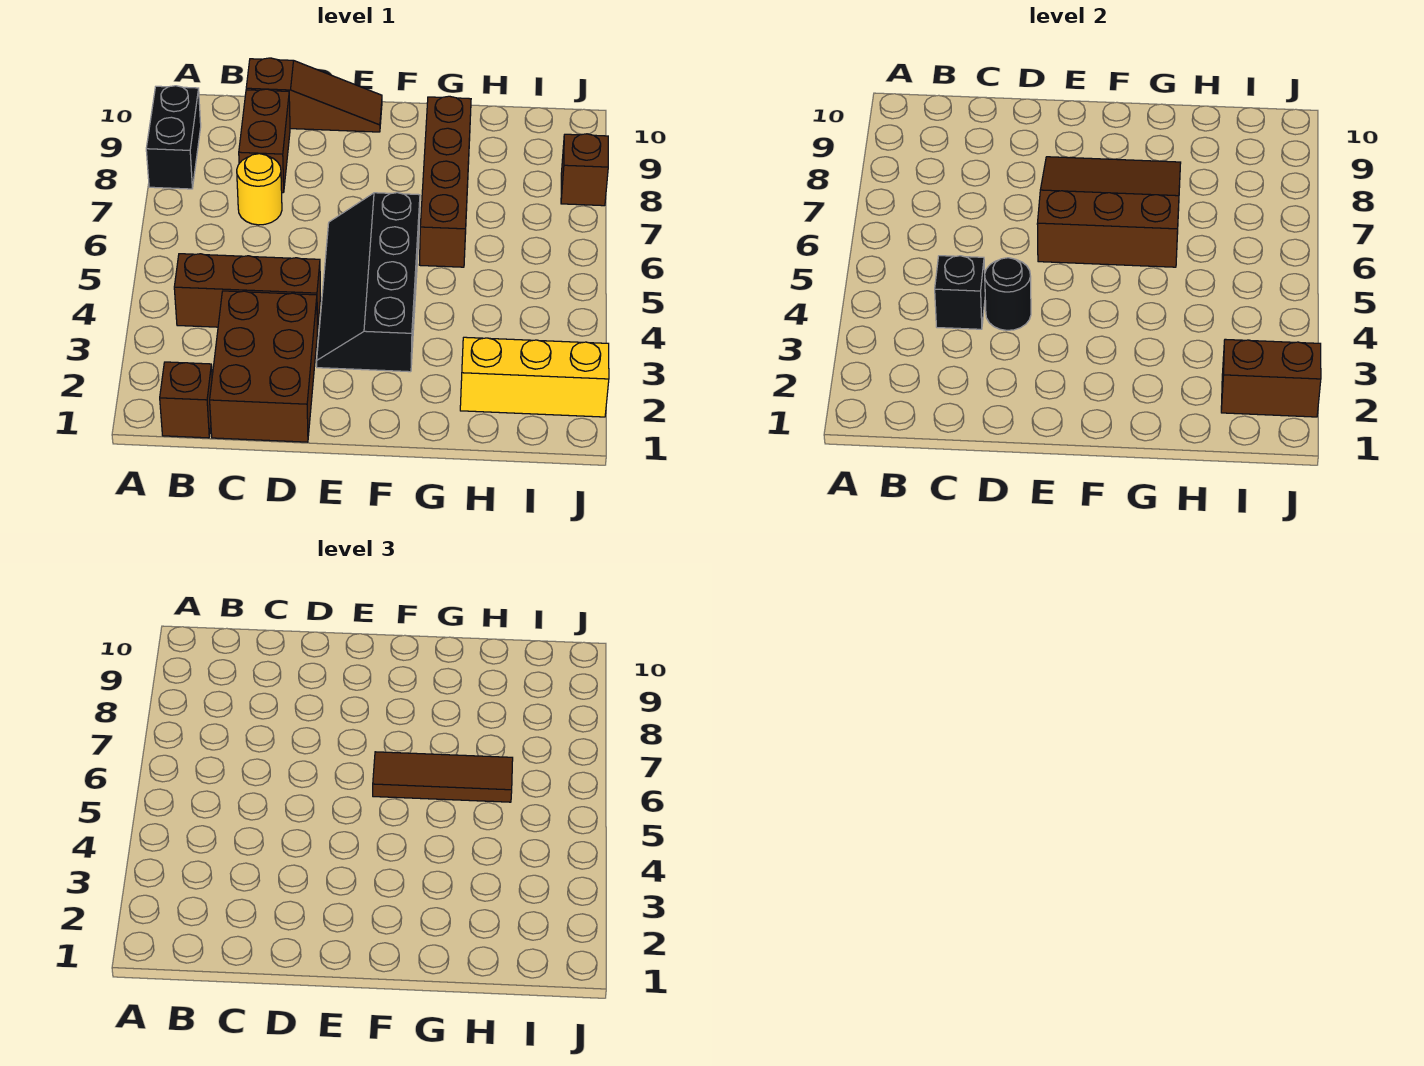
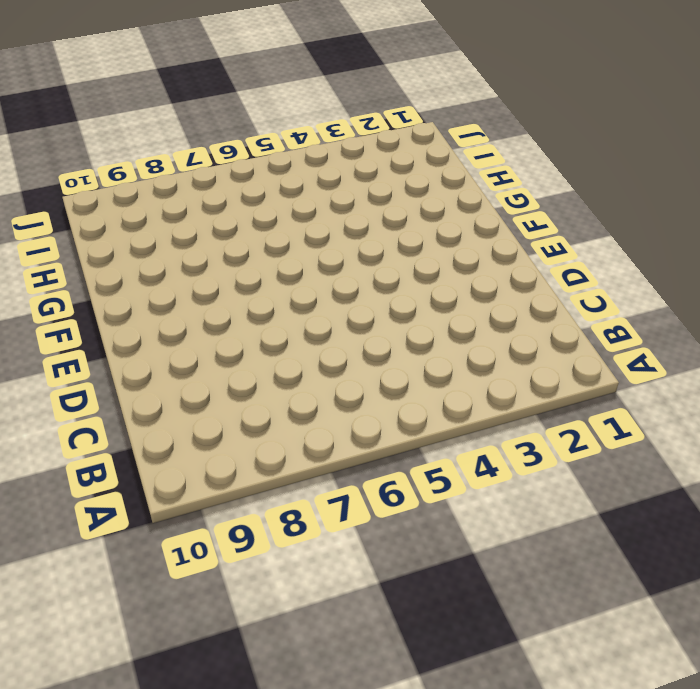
none -> black brick A8:A9 level 1
none -> brown brick B1 level 1
none -> brown brick B4:D4 level 1

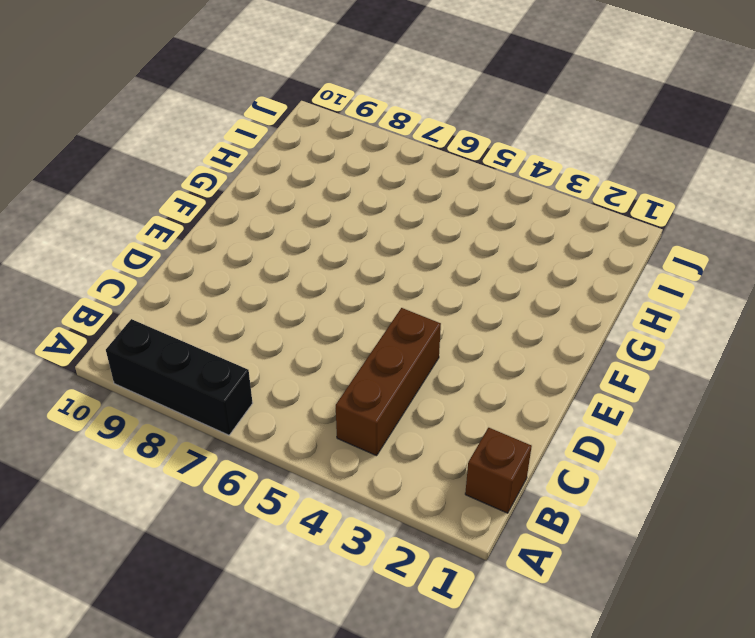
black brick A7:A9 level 1 -> black brick A8:A9 level 1
none -> brown brick C1:D3 level 1
none -> yellow round brick C7 level 1
none -> brown brick C8:C9 level 1

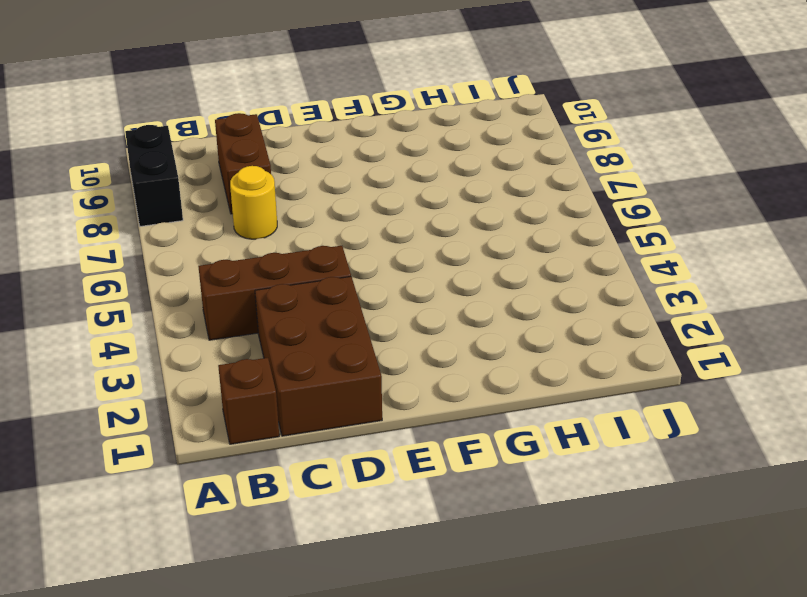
none -> brown slope C10:E10 level 1 top C
none -> black slope E3:F6 level 1 top F
none -> brown brick G6:G9 level 1

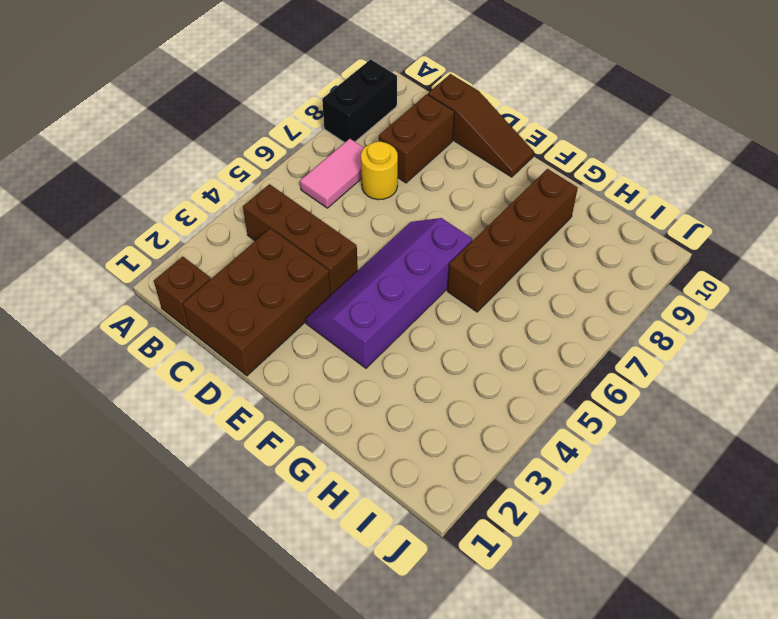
pink tile B6:B7 level 1 -> none
purple slope E3:F6 level 1 top F -> black slope E3:F6 level 1 top F
none -> yellow brick H2:J2 level 1
none -> brown brick J8 level 1
none -> black brick C4 level 2

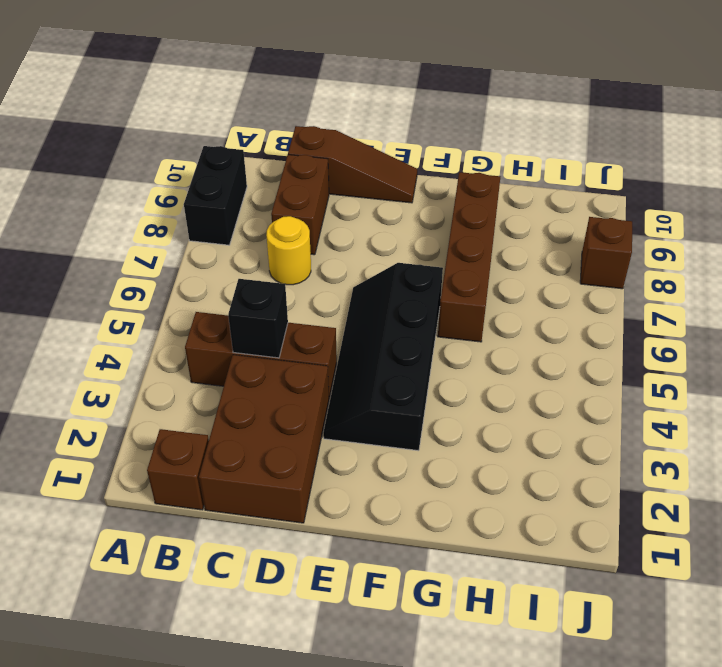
none -> yellow brick H2:J2 level 1
none -> black round brick D4 level 2
none -> brown slope E6:G8 level 2 top 6

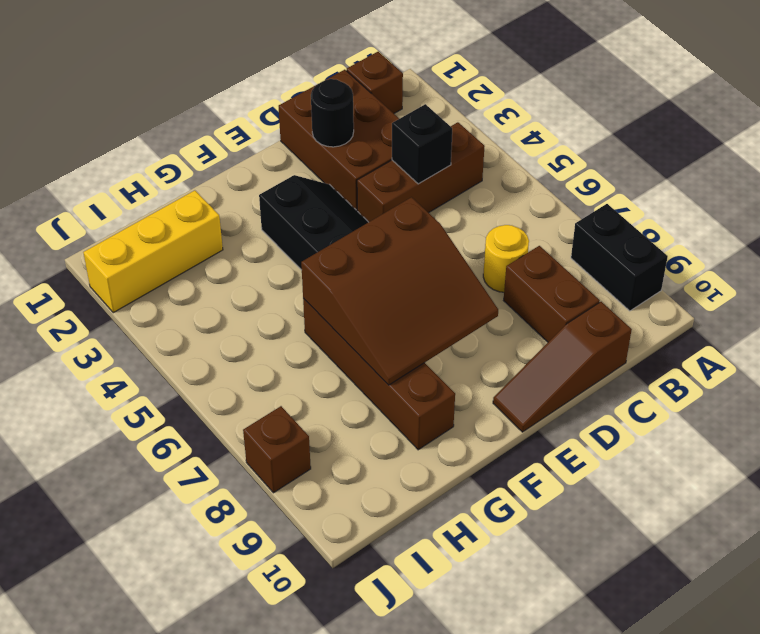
black round brick D2 level 2 -> black round brick D4 level 2
none -> brown brick I2:J2 level 2
none -> brown tile F6:H6 level 3

